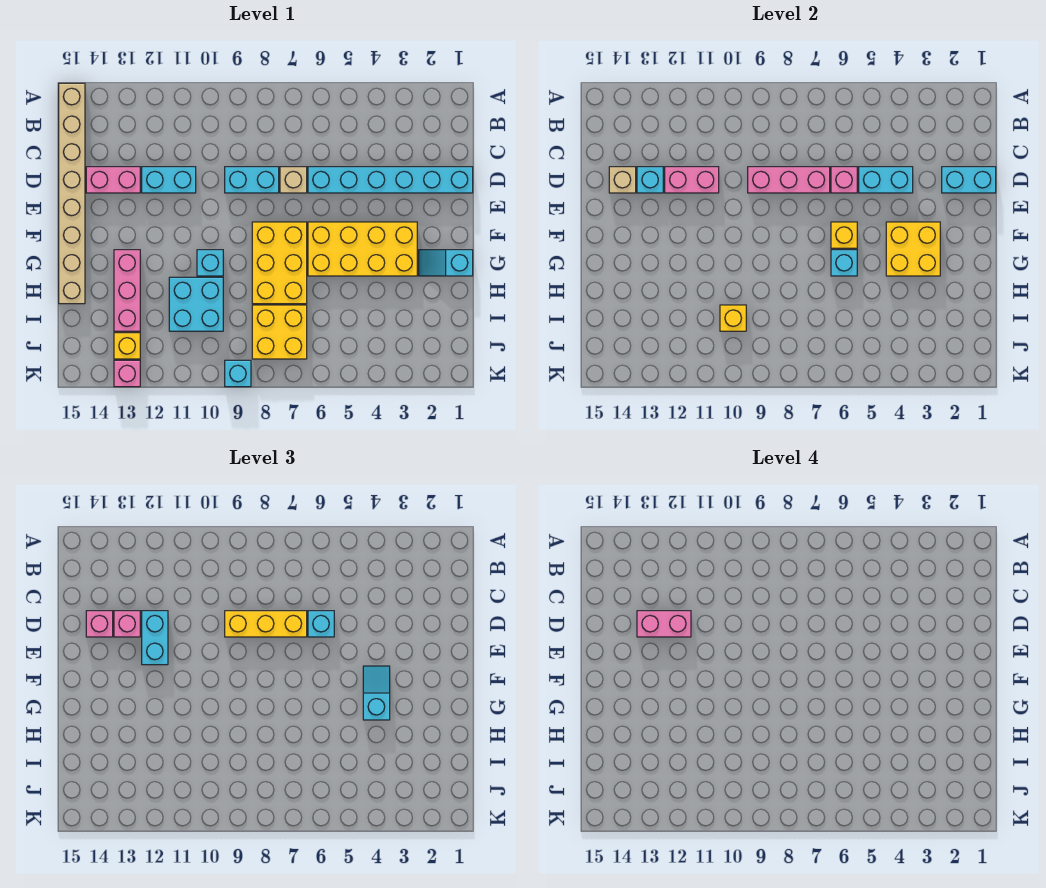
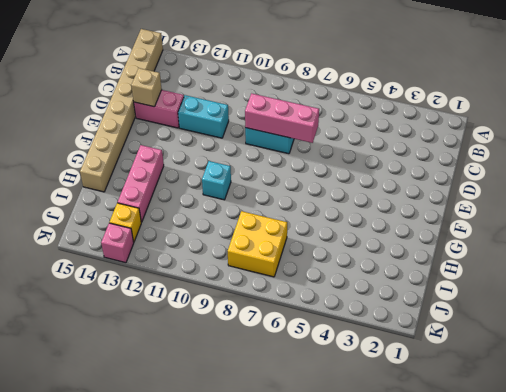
none -> cyan brick D1:D6 level 1
none -> tan brick D7 level 1
none -> yellow brick F3:G6 level 1
none -> yellow brick F7:H8 level 1

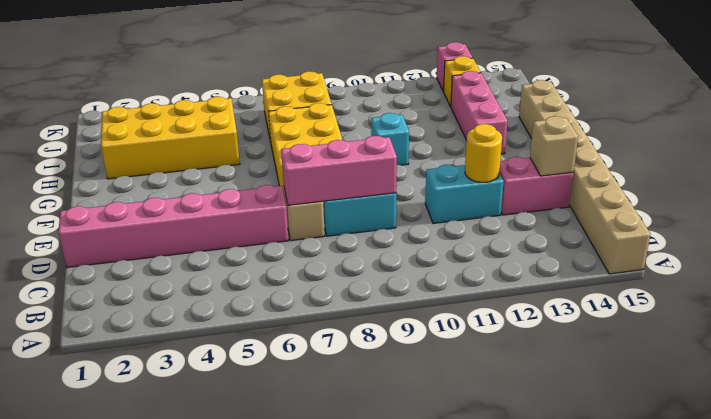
pink brick D1:D6 level 1 -> cyan brick D1:D6 level 1
yellow round brick D12 level 2 -> pink brick D11:D12 level 2
yellow brick H2:I5 level 1 -> yellow brick F3:G6 level 1
none -> cyan slope G1:G2 level 1 top 1
none -> cyan brick H10:I11 level 1
none -> cyan brick K9 level 1
none -> cyan brick D1:D2 level 2

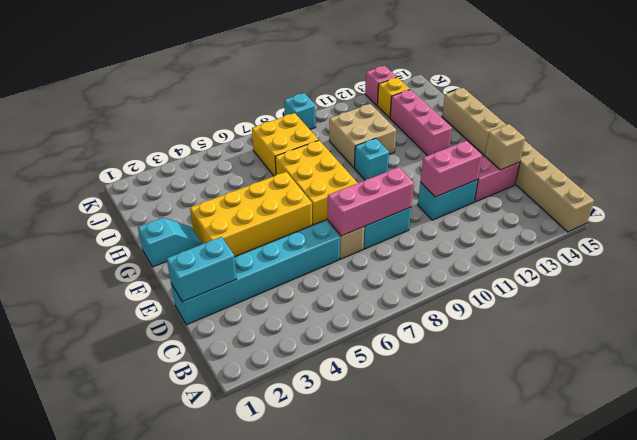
tan brick H10:I11 level 1 -> cyan brick H10:I11 level 1
none -> cyan brick D4:D5 level 2
none -> pink brick D6 level 2
none -> cyan brick D13 level 2
none -> yellow brick F3:G4 level 2

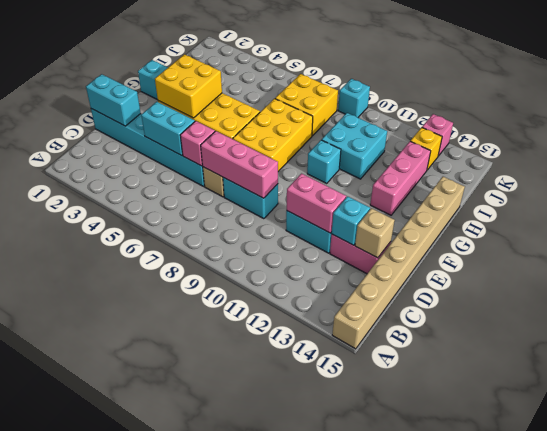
none -> yellow brick F6 level 2
none -> cyan brick G6 level 2
none -> yellow brick I10 level 2
none -> cyan brick D6 level 3

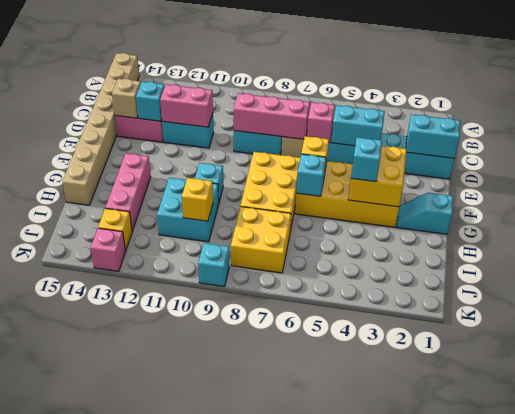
none -> cyan brick D6 level 3
none -> yellow brick D7:D9 level 3
none -> cyan brick D12:E12 level 3
none -> pink brick D13 level 3

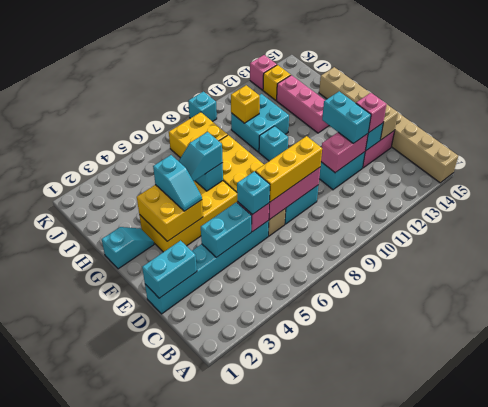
cyan slope G5:G6 level 3 top 6 -> none
none -> yellow brick F6 level 2
none -> pink brick D14 level 3
none -> pink brick D12:D13 level 4

